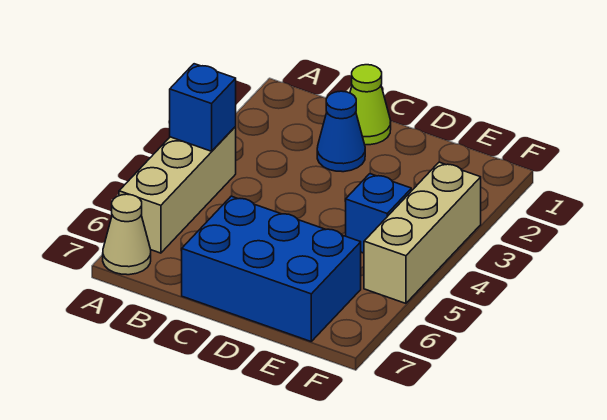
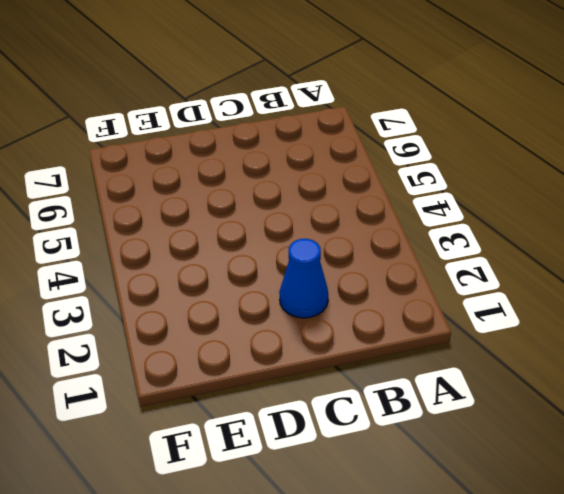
none -> tan brick A4:A6 level 1
none -> tan cone A7 level 1

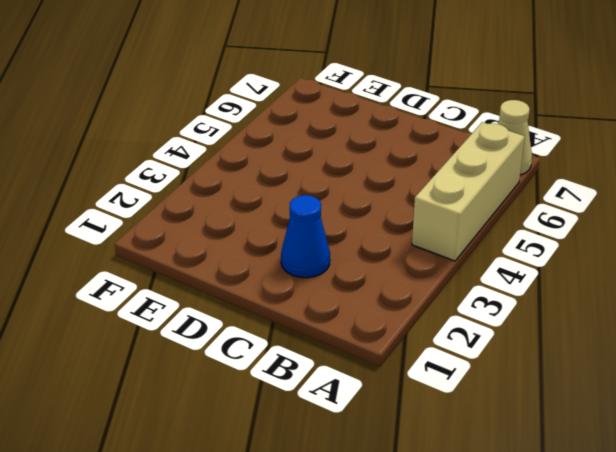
none -> lime cone C1 level 1
none -> blue brick C6:E7 level 1

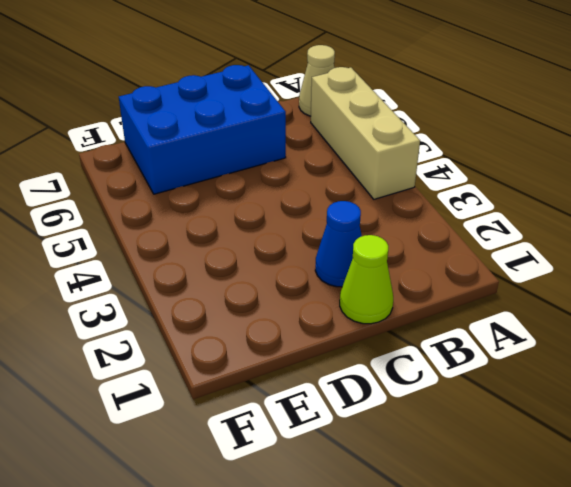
none -> blue brick E4 level 1
none -> tan brick F3:F5 level 1

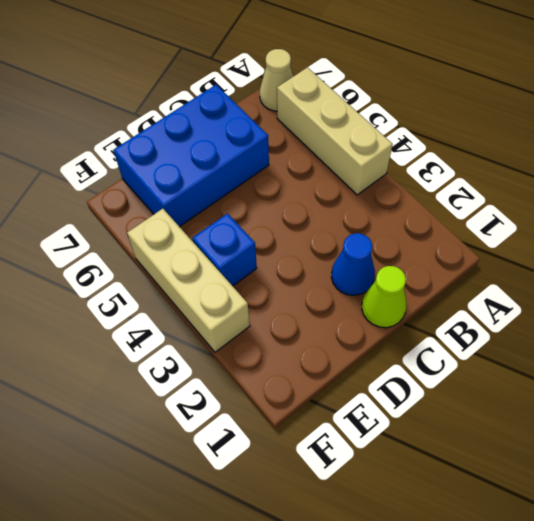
none -> blue brick A4 level 2

